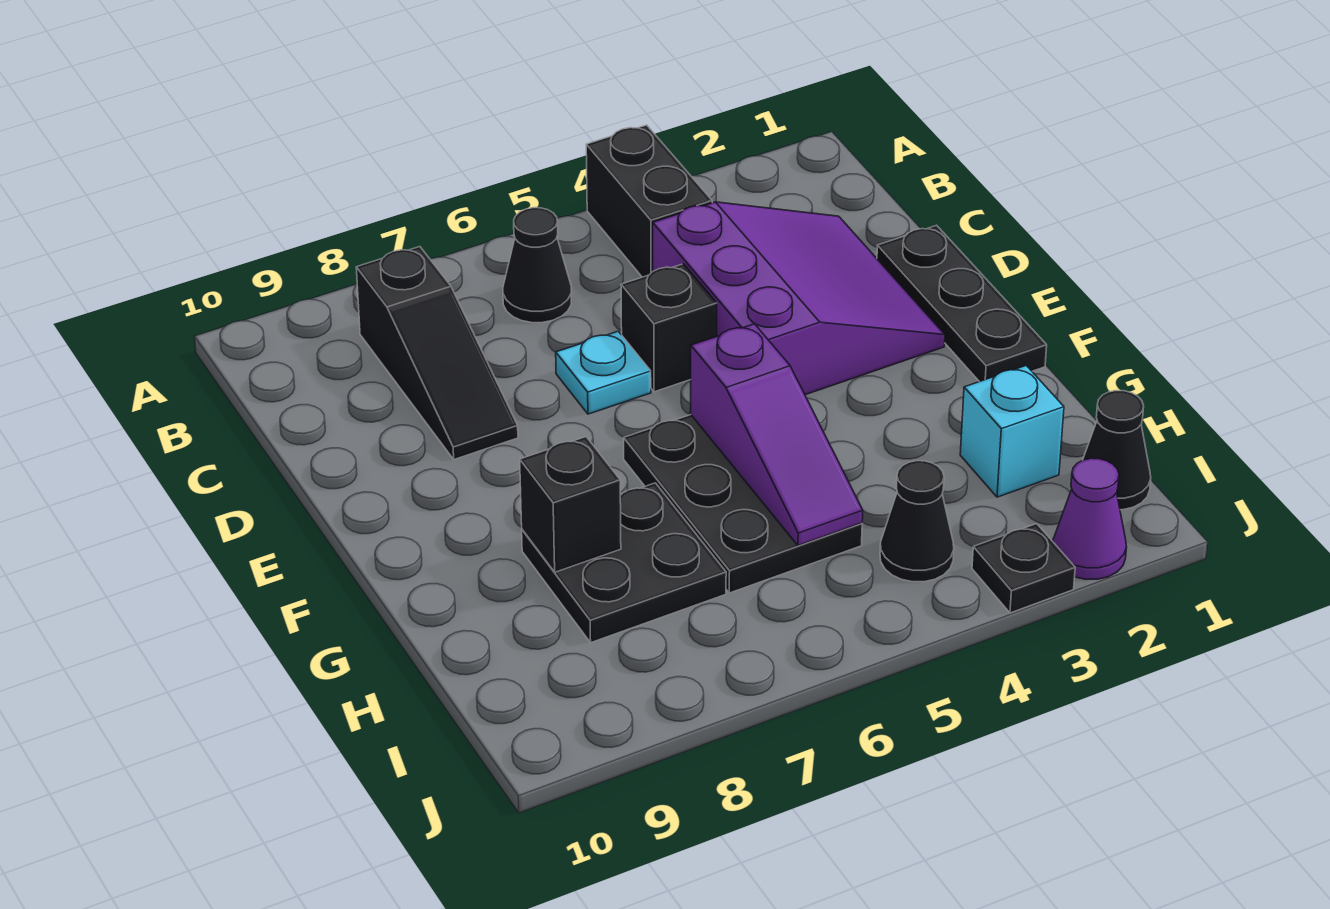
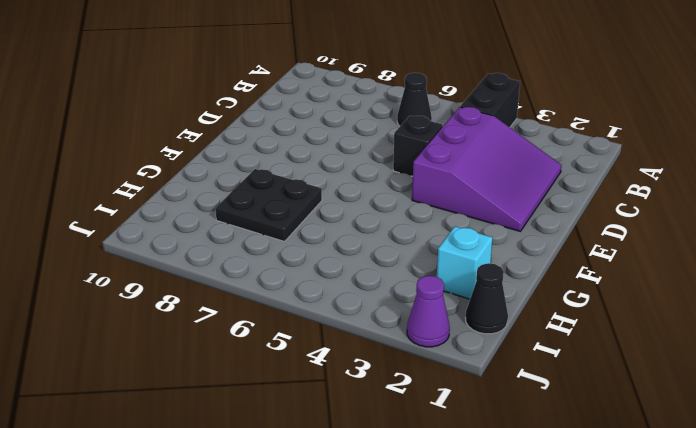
none -> black slope B8:D8 level 1 top B
none -> black plate D1:F1 level 1
none -> cyan plate D6 level 1

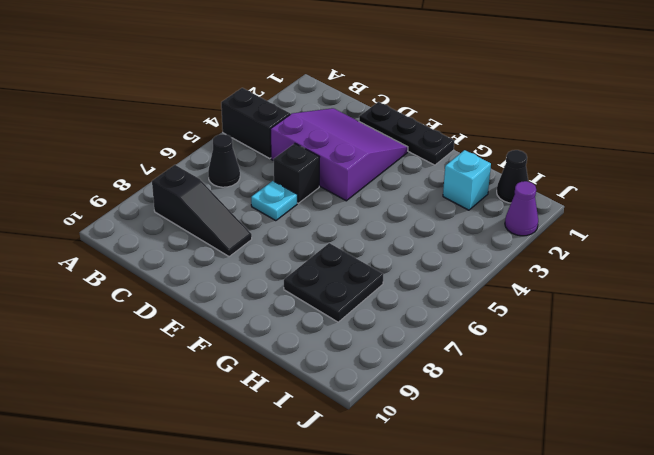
none -> black plate F5:H6 level 1
none -> black cone I4 level 1
none -> black plate J3 level 1

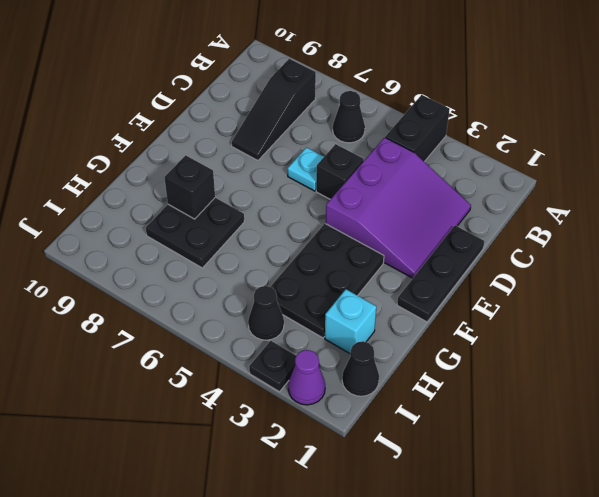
black plate F3:H4 level 1 -> black plate F5:H6 level 1
none -> purple slope F5:H5 level 2 top F

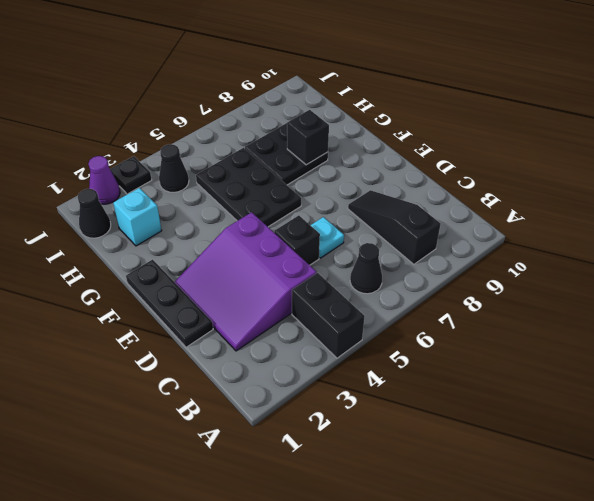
none -> purple slope F5:H5 level 2 top F

